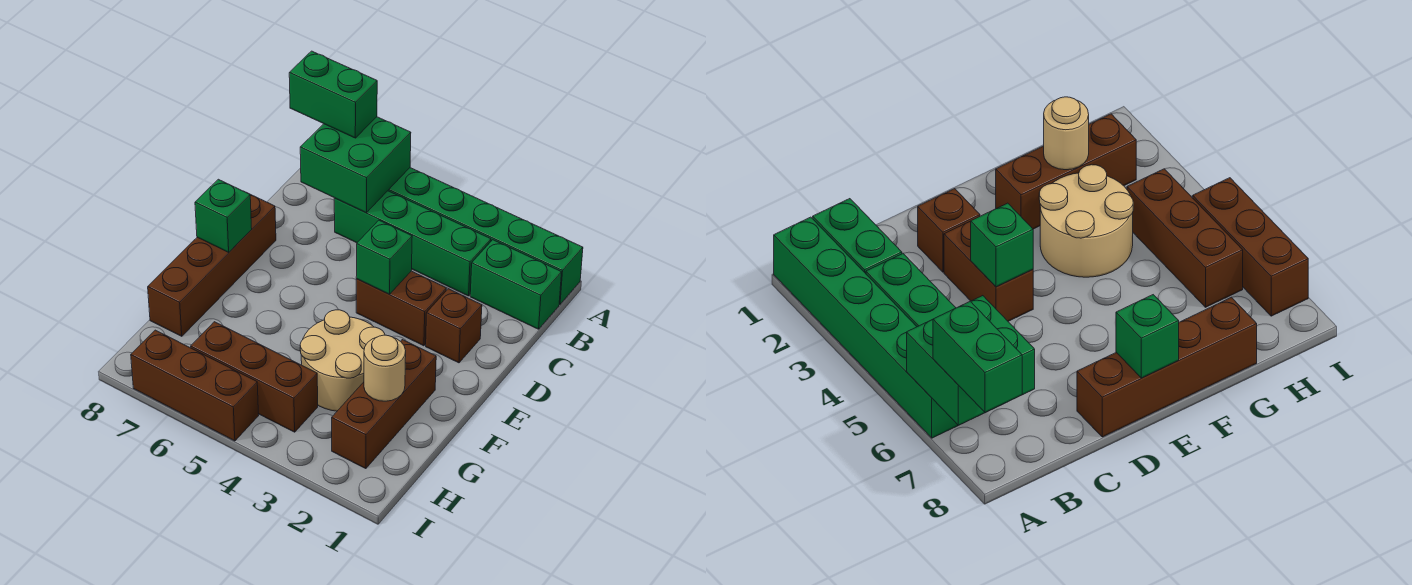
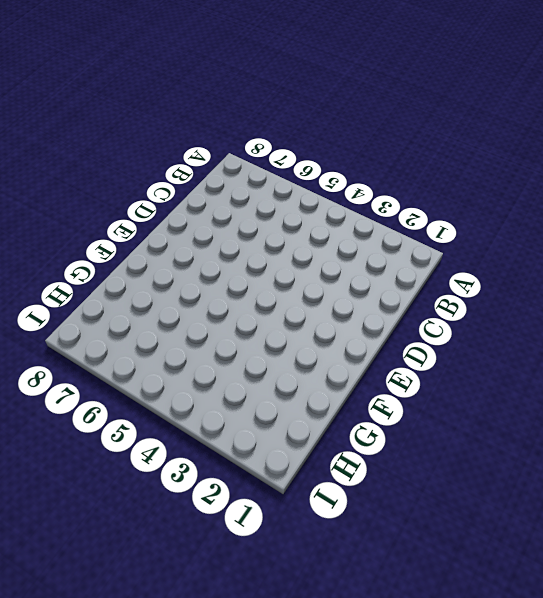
none -> green brick A1:A6 level 1
none -> green brick B1:B2 level 1
none -> green brick B3:B6 level 1

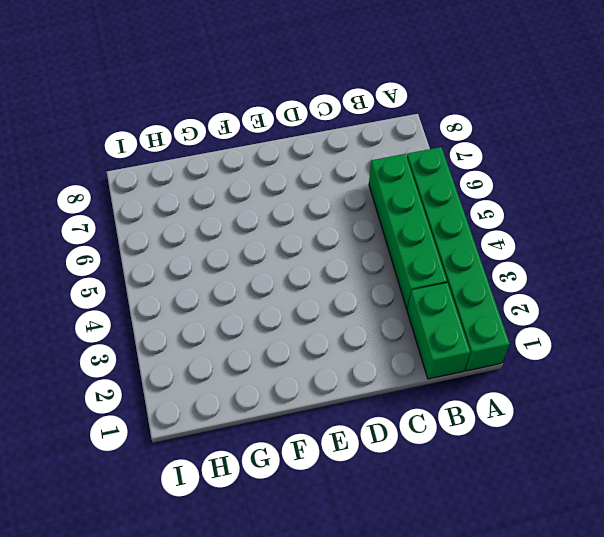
none -> brown brick D2 level 1
none -> brown brick D3:D4 level 1
none -> brown brick D8:G8 level 1

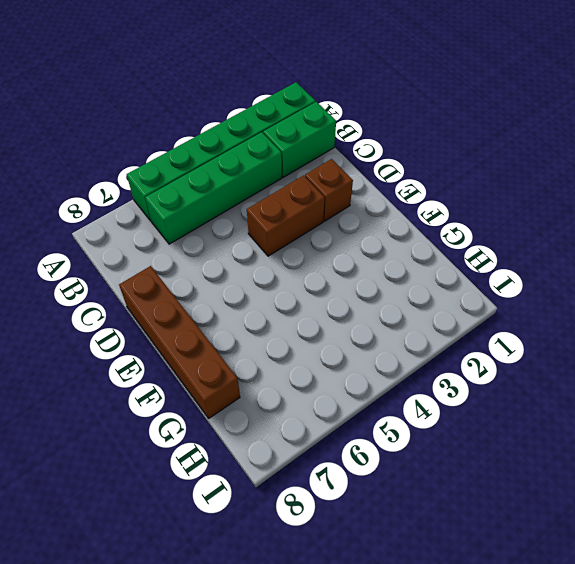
none -> brown brick F2:H2 level 1
none -> tan round brick F3:G4 level 1
none -> brown brick H4:H6 level 1

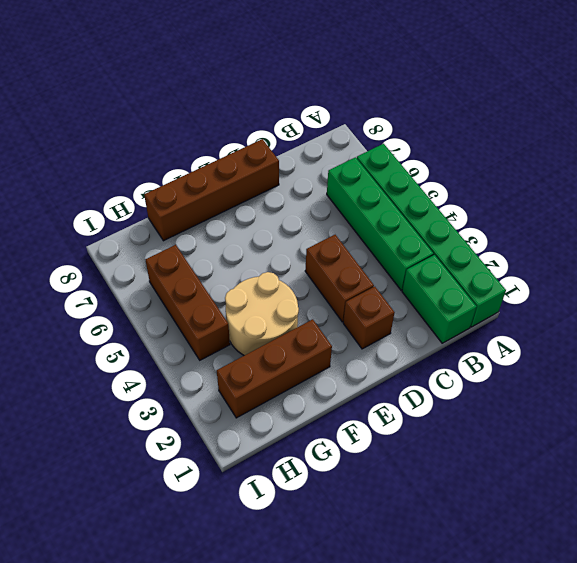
none -> brown brick I5:I7 level 1
none -> green brick A6:B7 level 2
none -> green brick D4 level 2

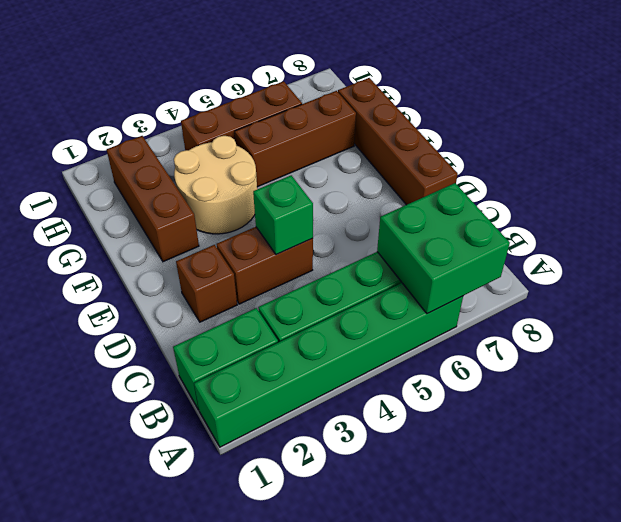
brown brick G5:G7 level 1 -> brown brick I5:I7 level 1
none -> green brick E8 level 2
none -> tan round brick G2 level 2
none -> green brick A7:A8 level 3

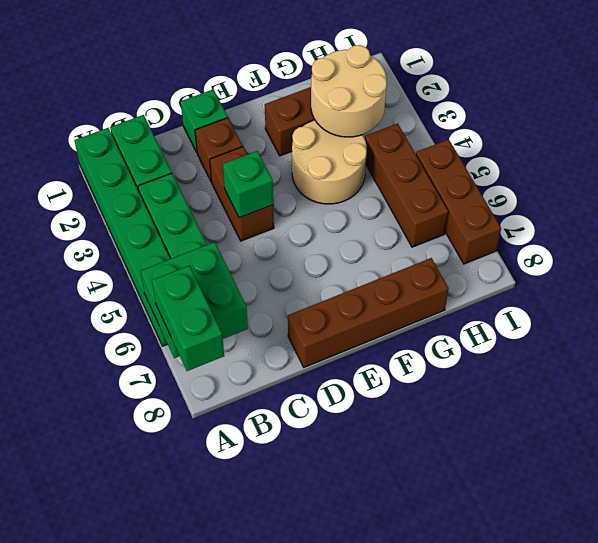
green brick D1 level 1 -> green brick E8 level 2
tan round brick G2:H3 level 2 -> tan round brick G2 level 2

